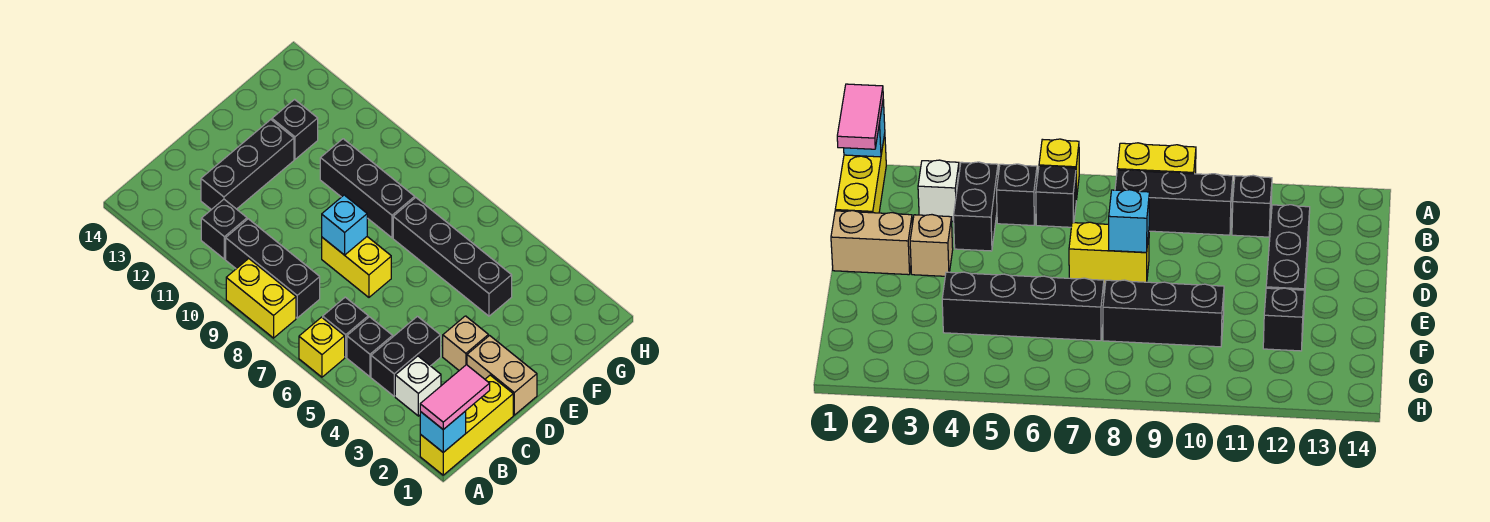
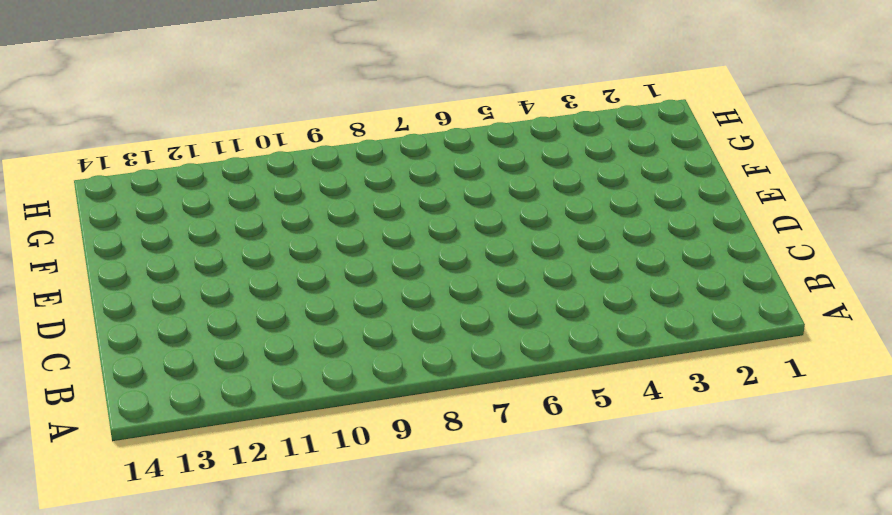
none -> yellow brick A1:C1 level 1
none -> yellow brick A6 level 1
none -> yellow brick A8:A9 level 1

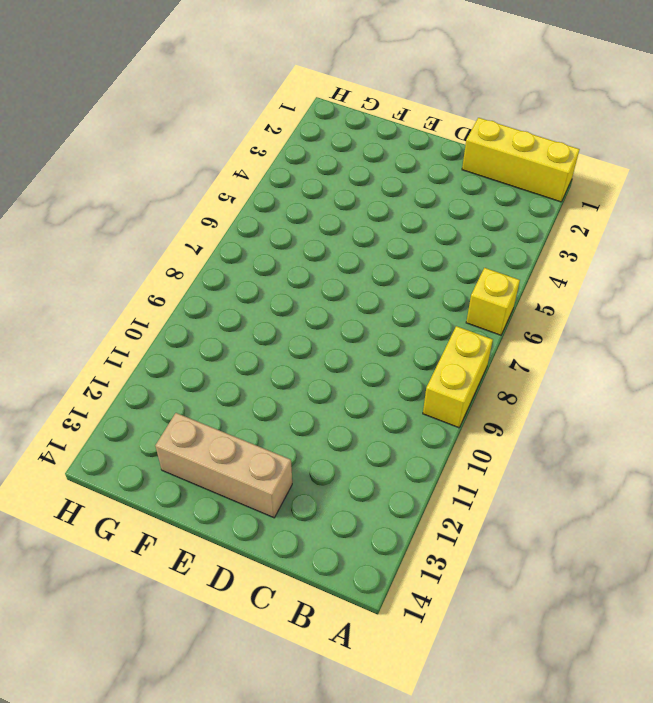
tan brick D13:F13 level 1 -> none
none -> white brick B3 level 1
none -> black brick B4:C4 level 1
none -> black brick B5 level 1

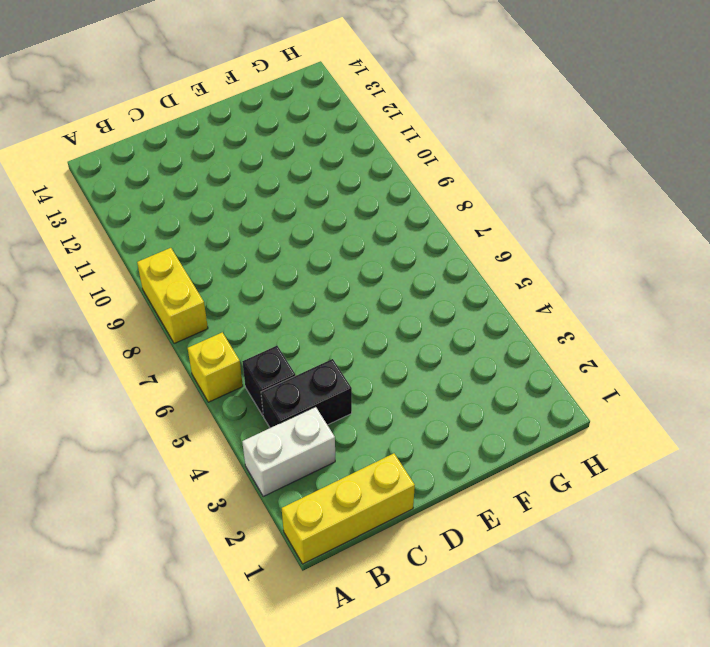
white brick A3:B3 level 1 -> white brick B3 level 1
none -> black brick B6 level 1
none -> black brick B8:B10 level 1
none -> black brick B11 level 1

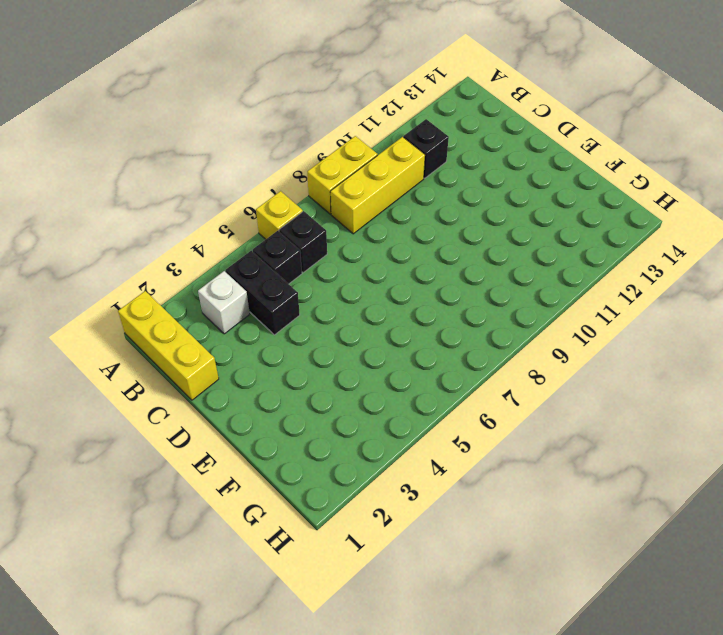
yellow brick B8:B10 level 1 -> black brick B8:B10 level 1
none -> black brick C12:E12 level 1
none -> tan brick D1:D2 level 1
none -> tan brick D3 level 1

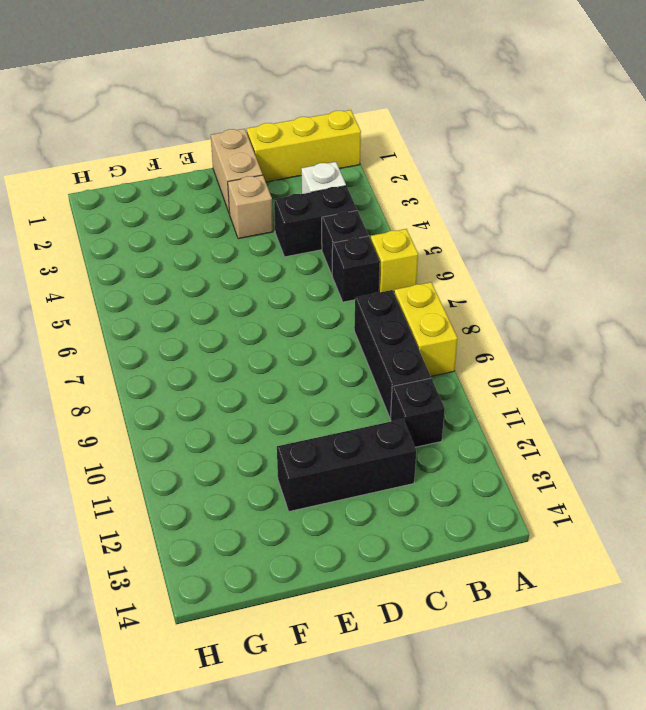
none -> yellow brick D7:D8 level 1
none -> black brick F4:F7 level 1
none -> black brick F8:F10 level 1

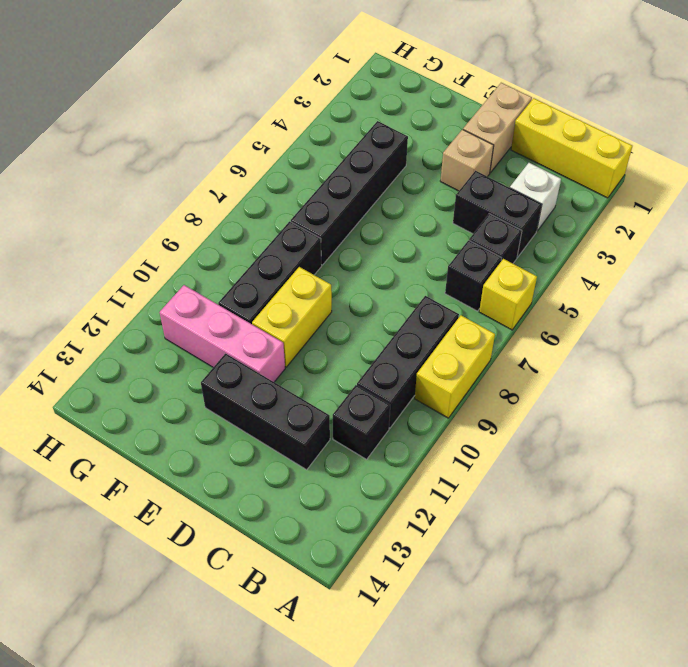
yellow brick E9:E10 level 1 -> yellow brick D7:D8 level 1
pink brick E11:G11 level 1 -> none
none -> black brick F12 level 1
none -> cyan brick A1 level 2
none -> cyan brick D8 level 2

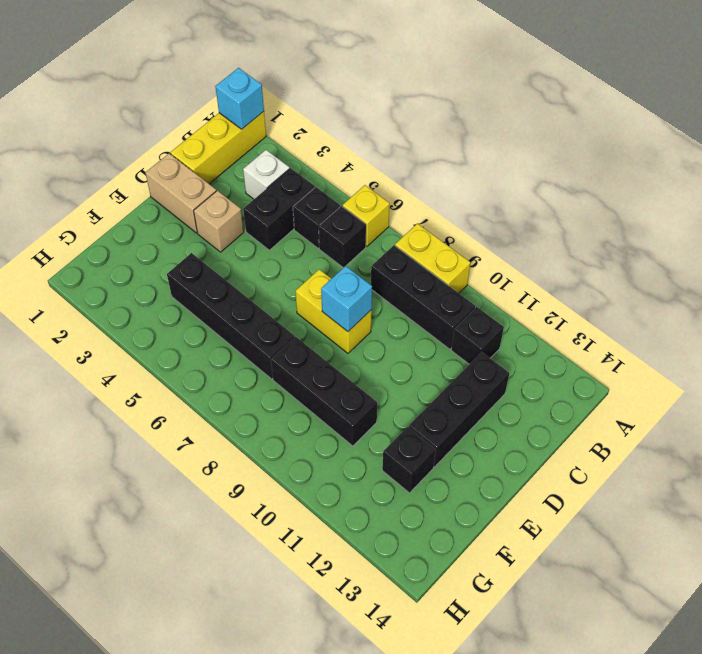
none -> pink tile A1:B1 level 3

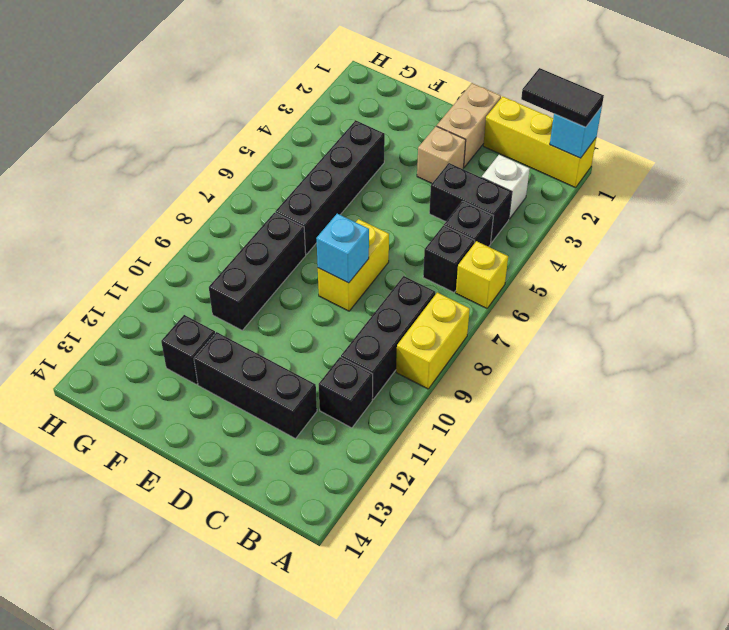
black tile A1:B1 level 3 -> pink tile A1:B1 level 3

